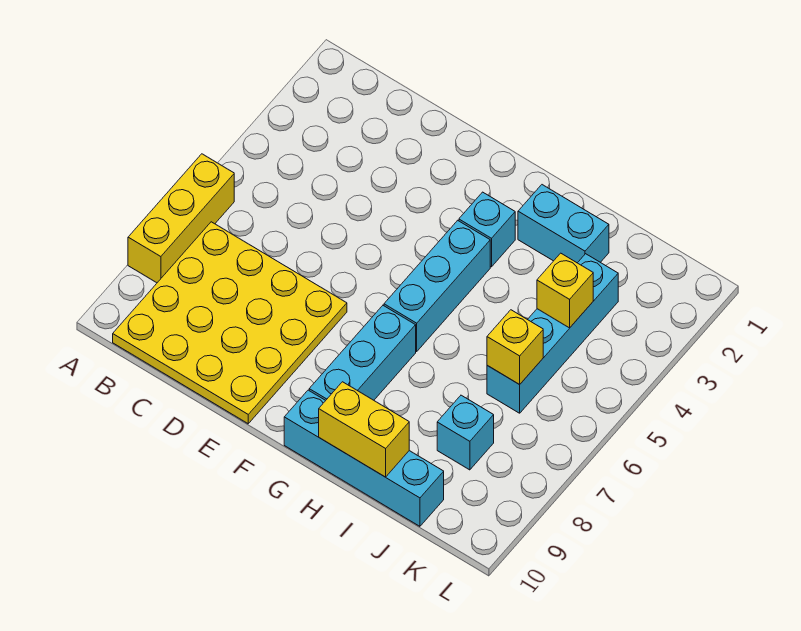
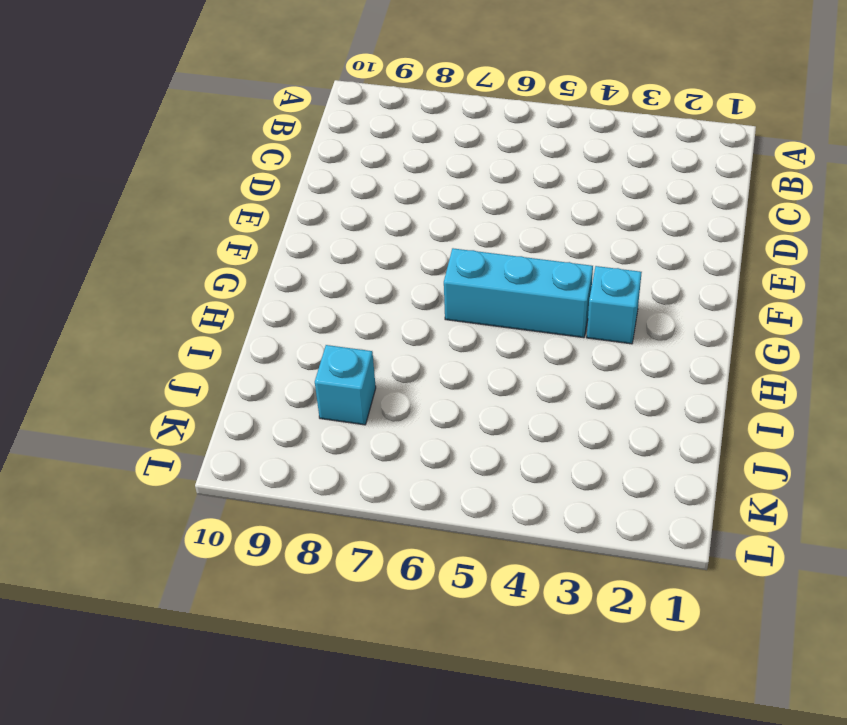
none -> yellow brick A6:A8 level 1
none -> yellow plate B7:E10 level 1
none -> cyan brick G7:G9 level 1

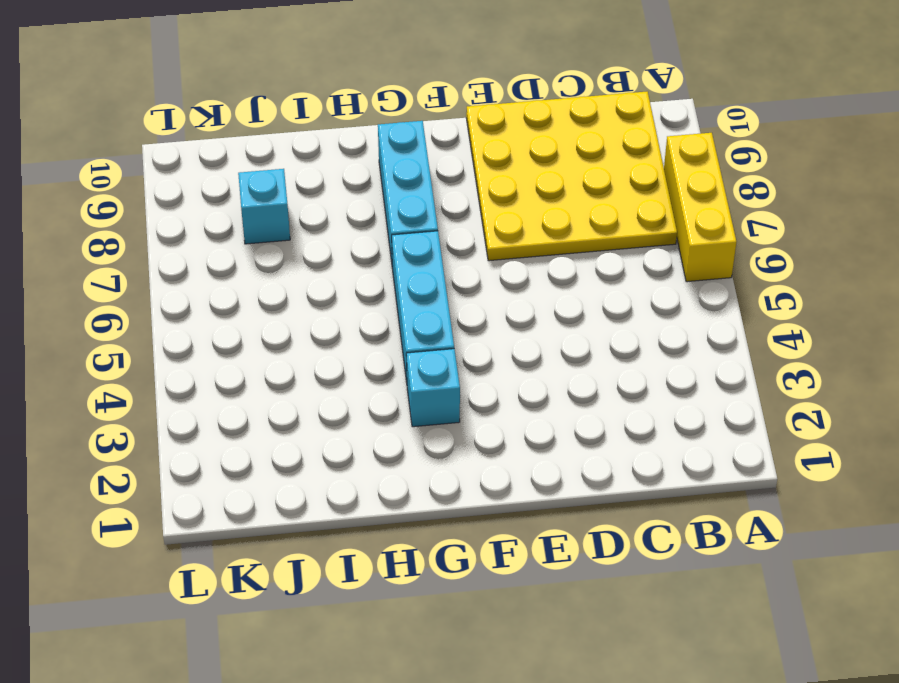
none -> cyan brick G10:J10 level 1
none -> cyan brick H2:I2 level 1
none -> cyan brick J3:J6 level 1

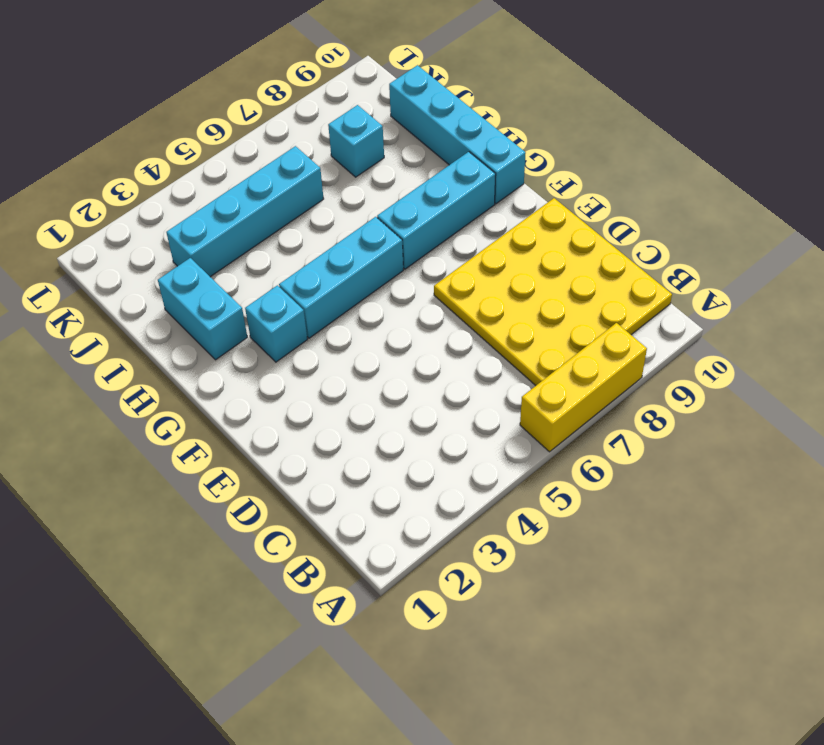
none -> yellow brick H10:I10 level 2
none -> yellow brick J4 level 2
none -> yellow brick J6 level 2

